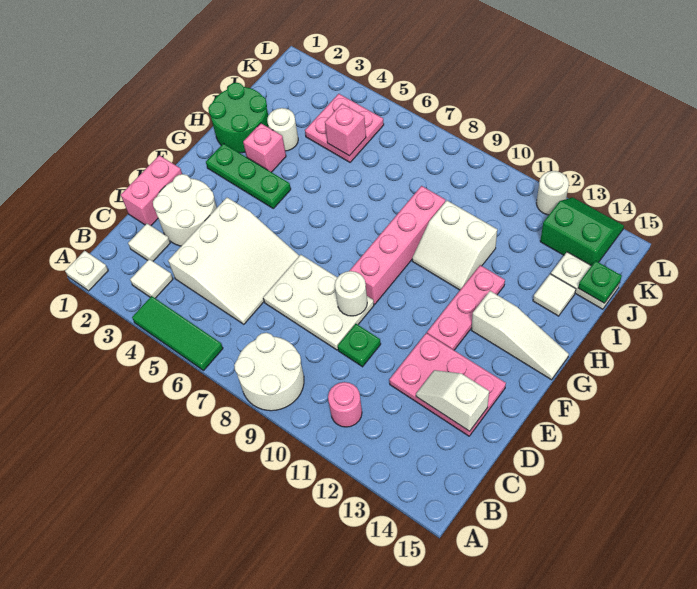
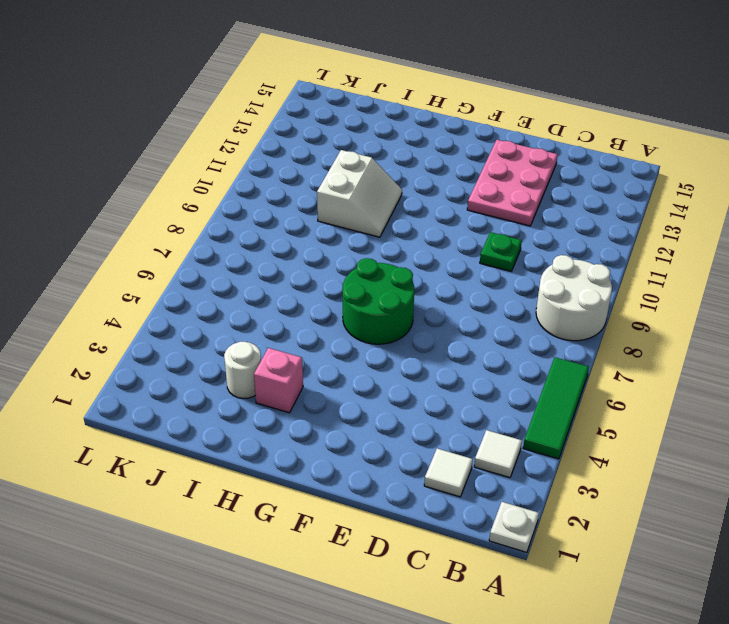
green round brick F6:G7 level 1 -> green round brick H1:I2 level 1
none -> pink round brick B11 level 1
none -> white slope C4:E6 level 1 top 4
none -> pink brick D1:E1 level 1

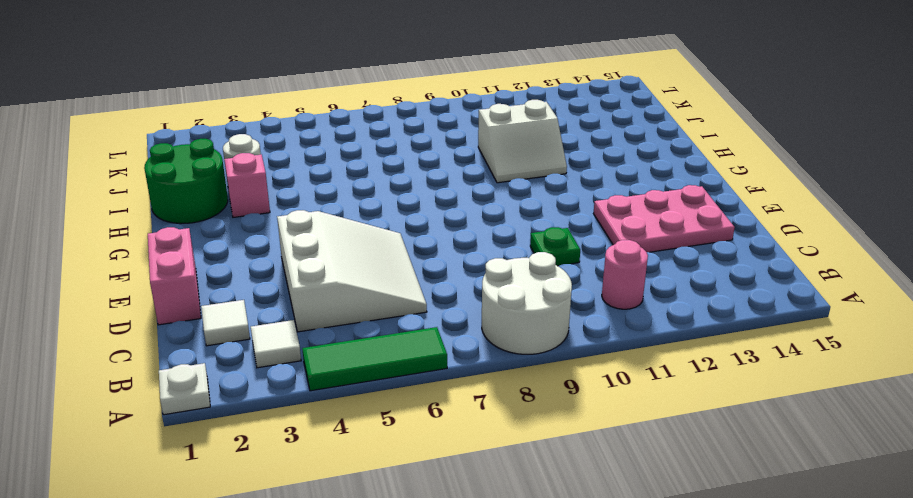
none -> white round brick D2:E3 level 1
none -> white plate D7:E9 level 1
none -> pink brick F9:I9 level 1

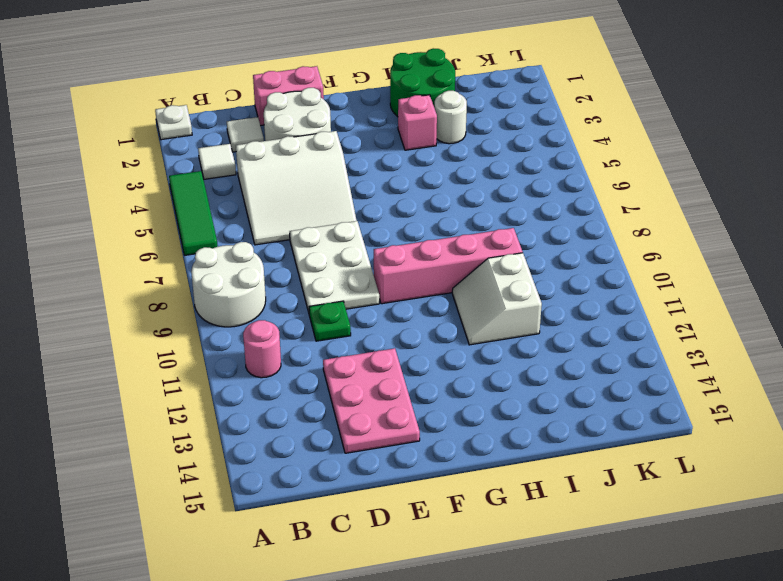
none -> pink plate F12:H12 level 1
none -> green plate G2:G4 level 1
none -> white slope G13:G15 level 1 top 13

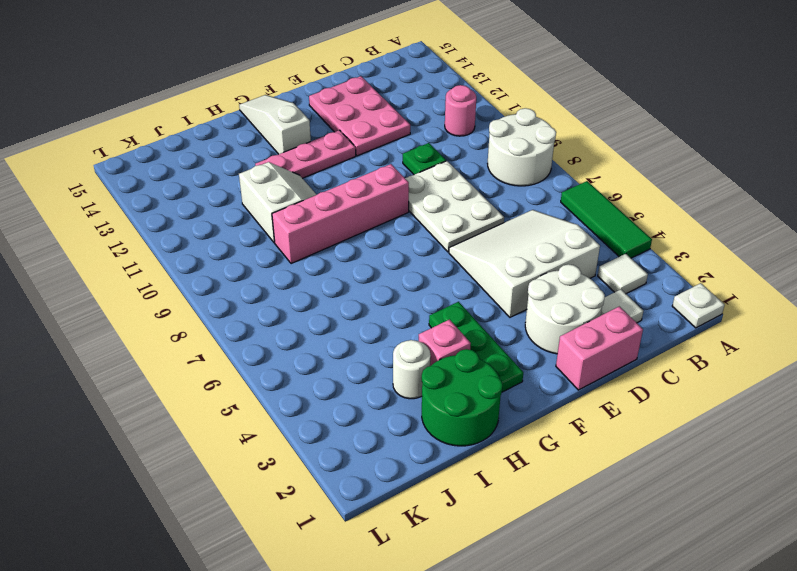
none -> white tile I14 level 1
none -> pink plate J4:K5 level 1
none -> white plate J14:J15 level 1

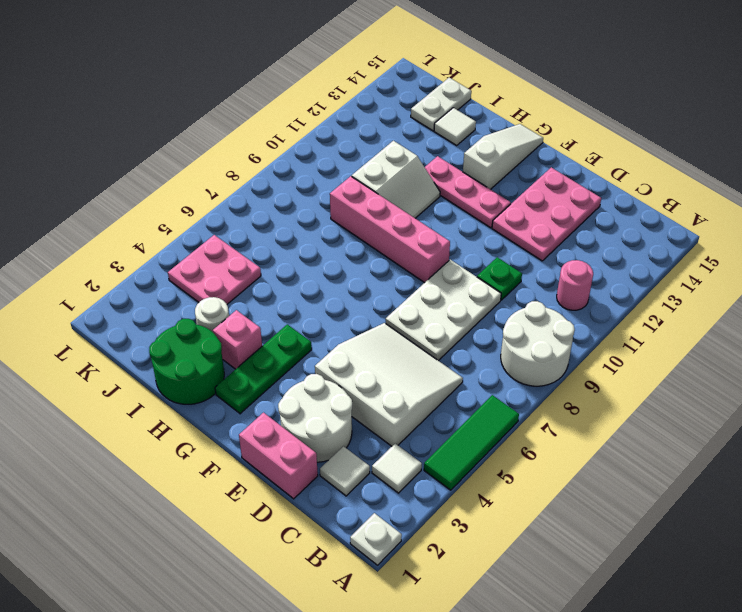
none -> green slope K13:L14 level 1 top K
none -> white round brick L12 level 1
none -> white slope D13:D14 level 2 top 14

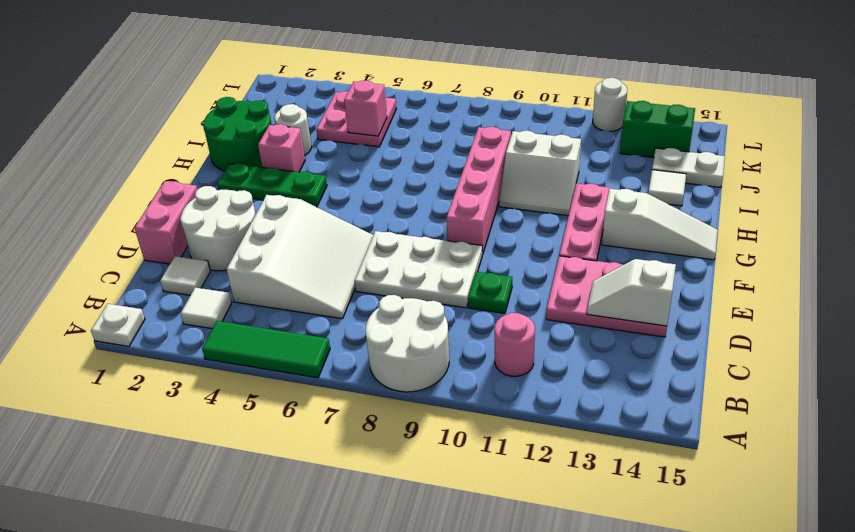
none -> white round brick E9 level 2
none -> green plate J15 level 2

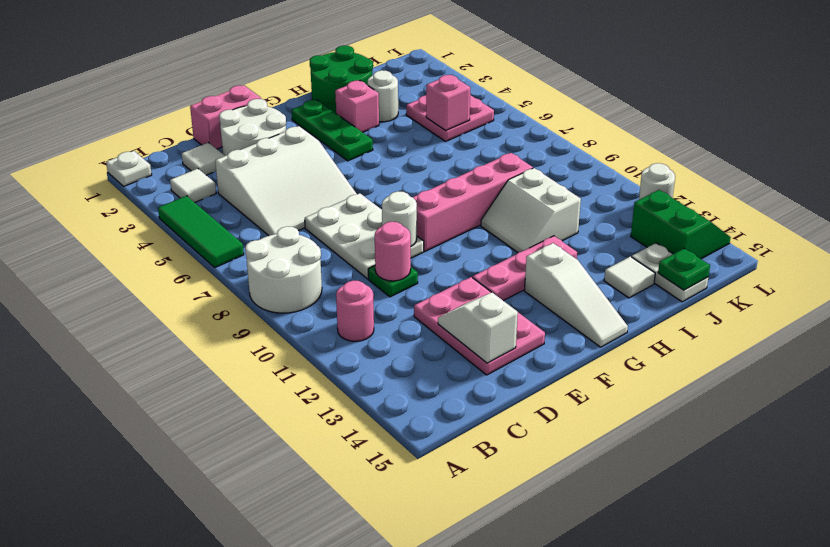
pink round brick D10 level 2 -> none

